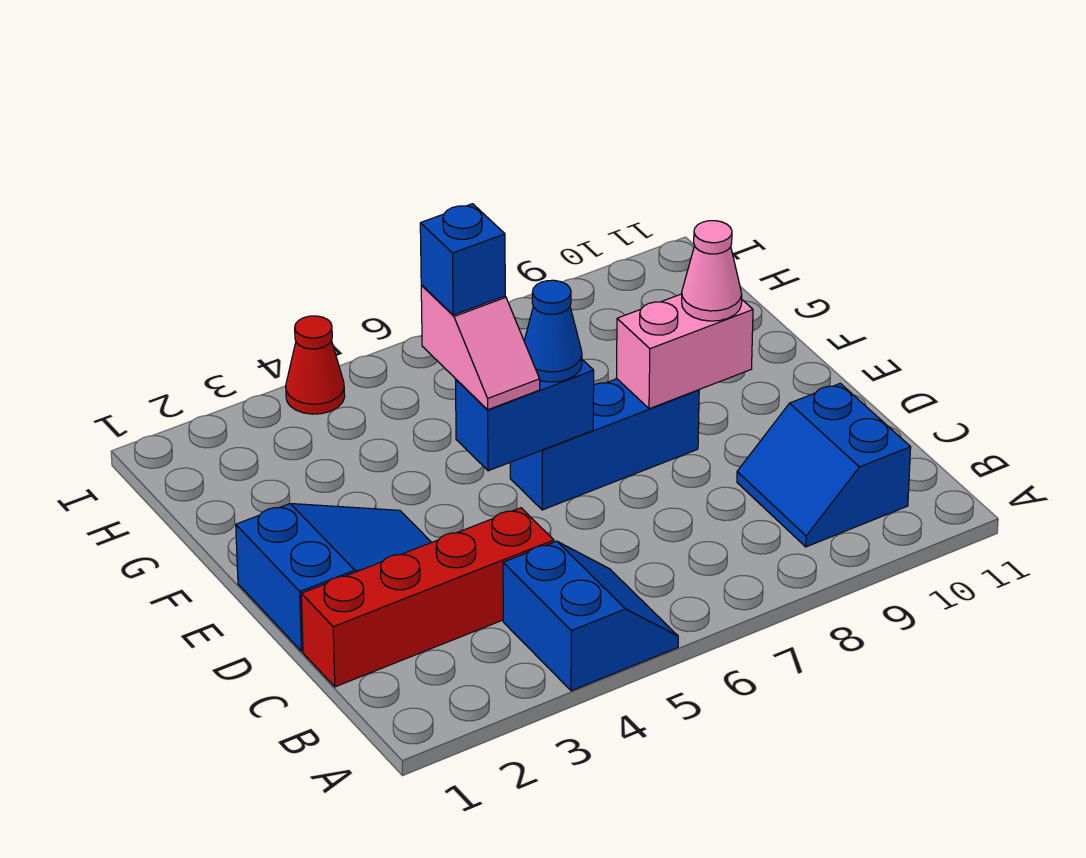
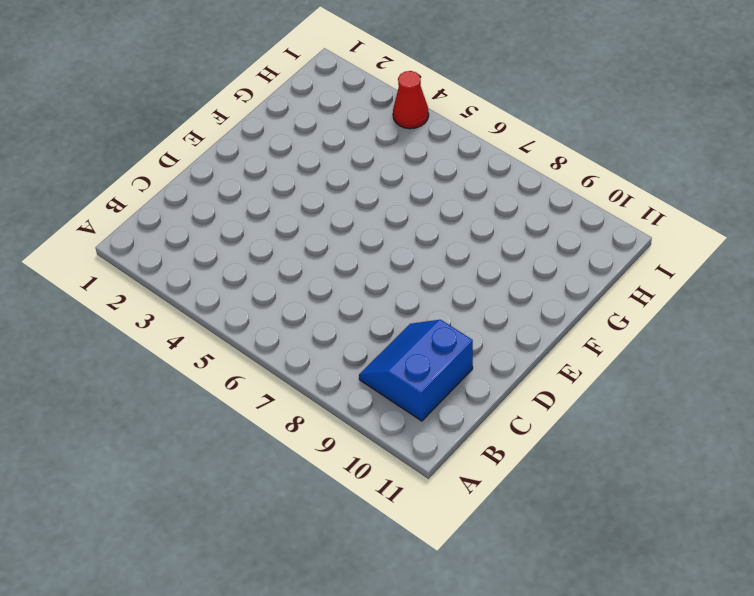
none -> blue slope A4:B5 level 1 top 4
none -> red brick C1:C4 level 1
none -> blue slope D1:E3 level 1 top 1

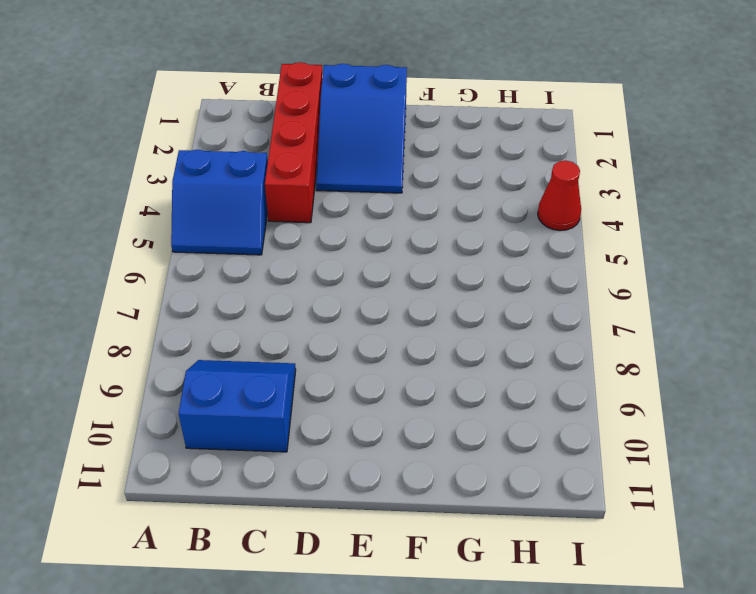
none -> blue brick E6:E8 level 1
none -> blue brick E5:E6 level 2
none -> pink brick E8:E9 level 2

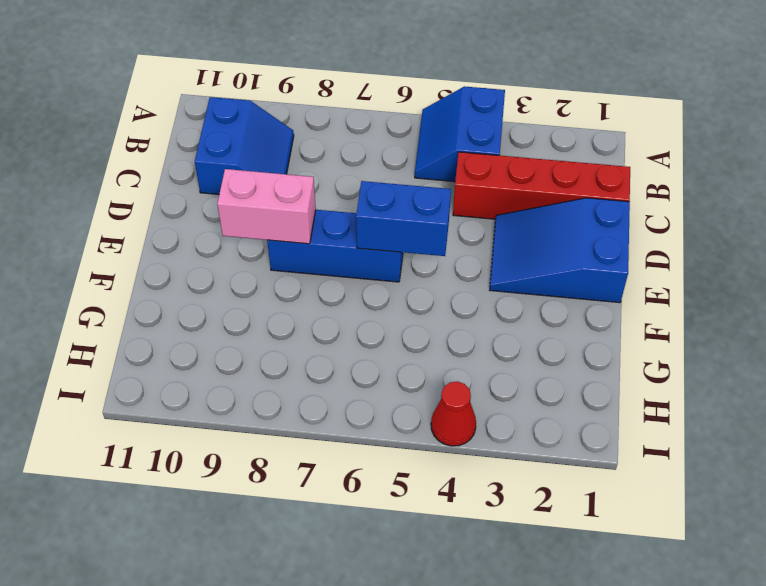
none -> pink slope E5:F5 level 3 top F
none -> blue cone E6 level 3
none -> pink cone E9 level 3

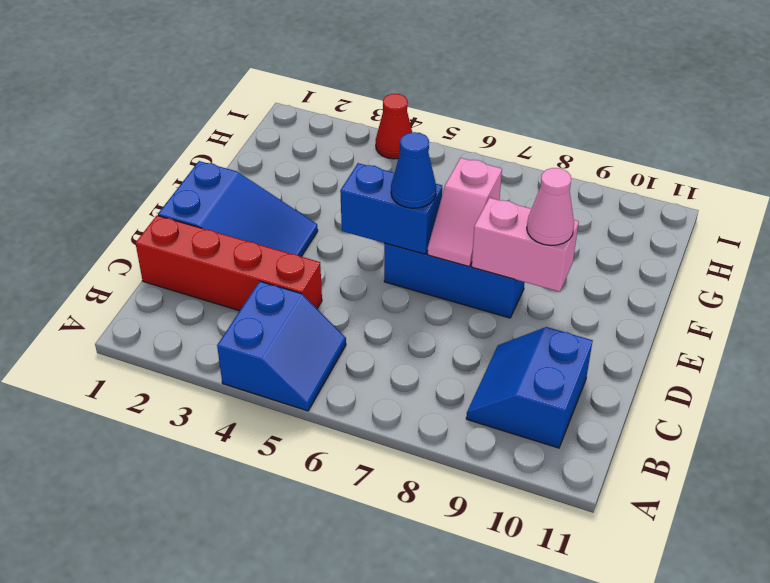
pink slope E7:F7 level 2 top F -> pink slope E5:F5 level 3 top F
none -> blue brick F5 level 4

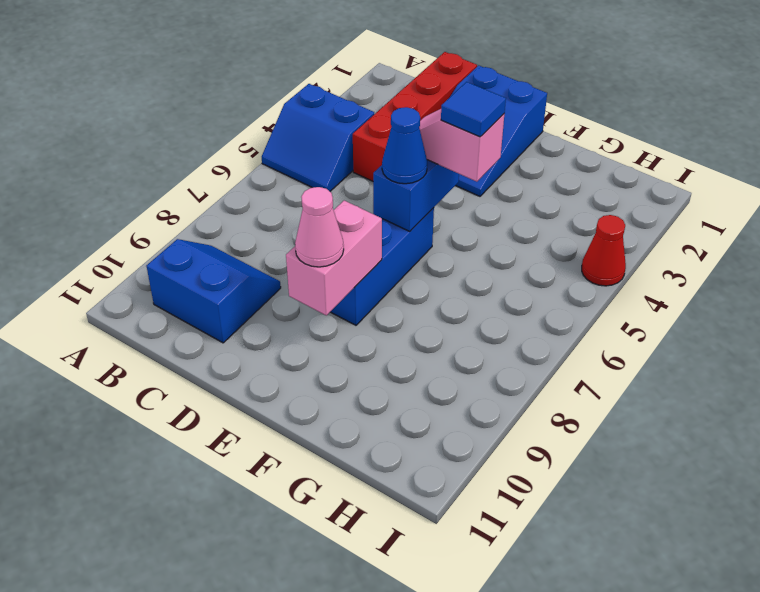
blue tile F5 level 4 -> blue brick F5 level 4

